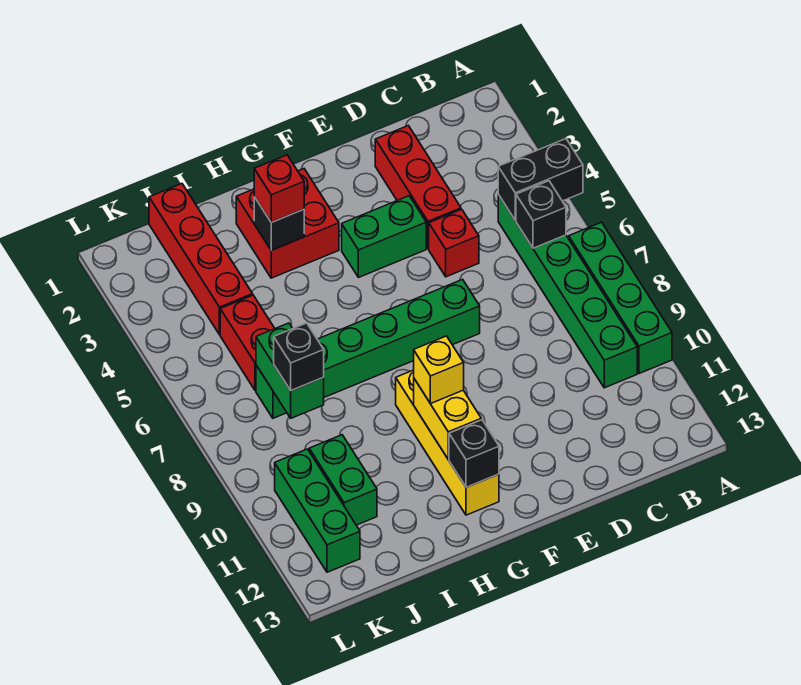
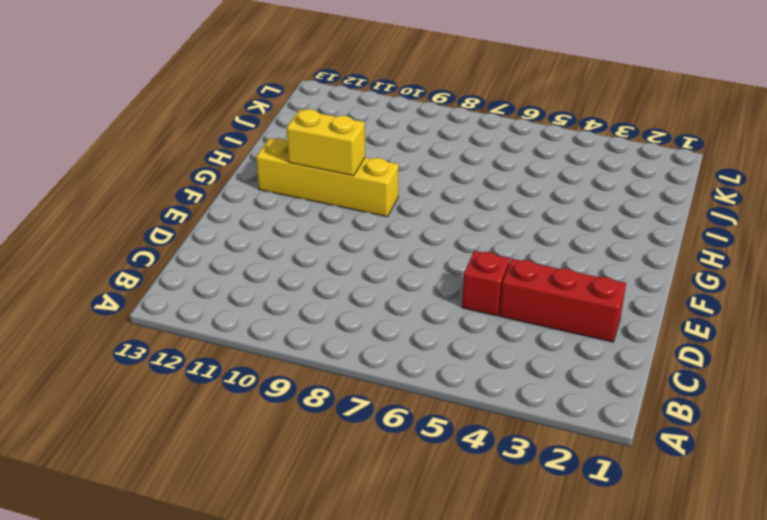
none -> green brick A7:A10 level 1
none -> green brick B5:B10 level 1
none -> green brick E4:F4 level 1

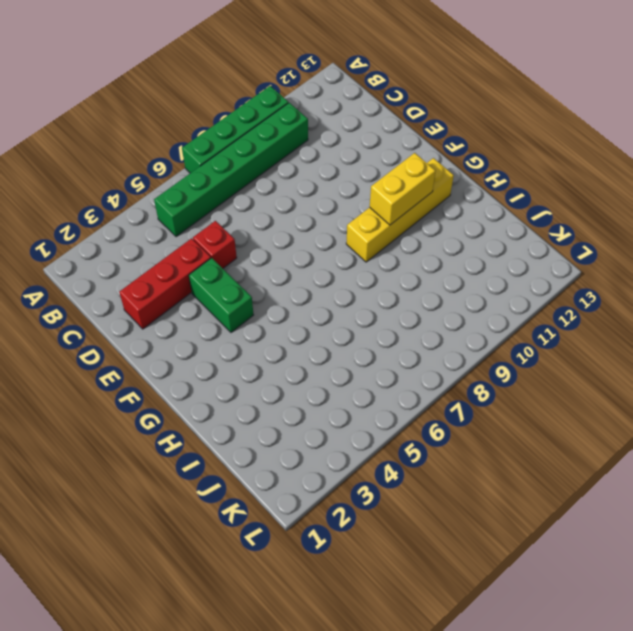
none -> green brick E7:J7 level 1
none -> red brick G2:H3 level 1
none -> red brick J1:J4 level 1

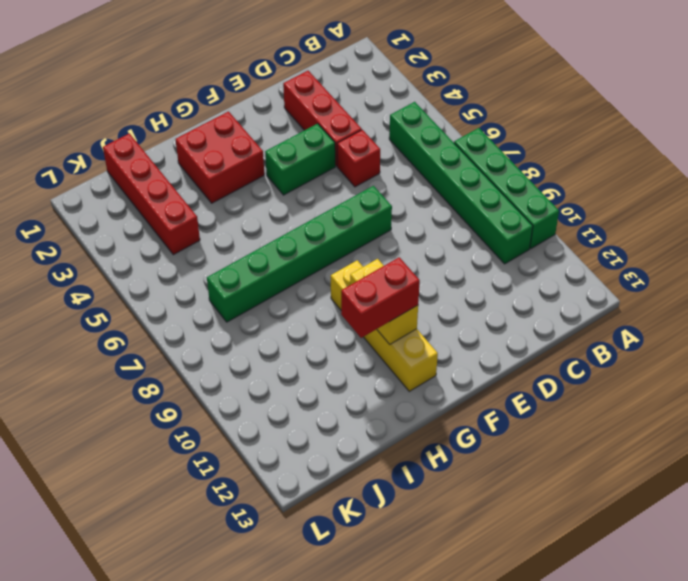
red brick G11:H11 level 3 -> red brick J5:J6 level 1
none -> green brick J10:J11 level 1
none -> green brick K10:K12 level 1
none -> black brick A5:B5 level 2

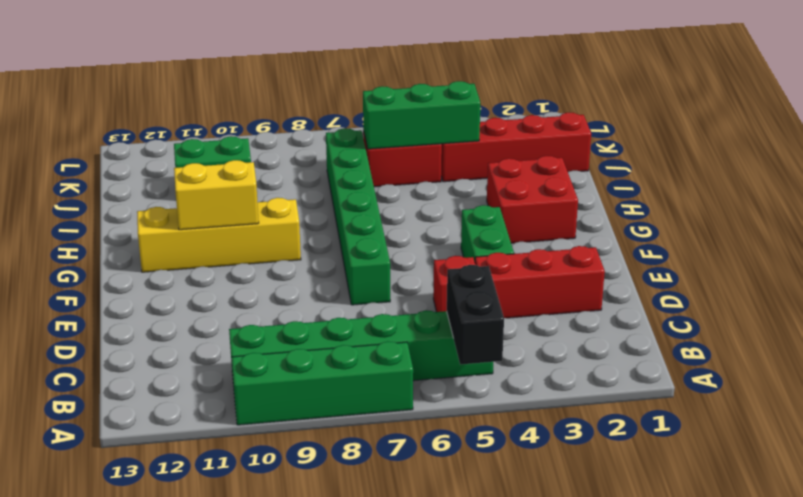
green brick J4:J6 level 2 -> green brick K10:K12 level 1
none -> black brick B6 level 2
none -> black brick G12 level 2
none -> black brick H3 level 2

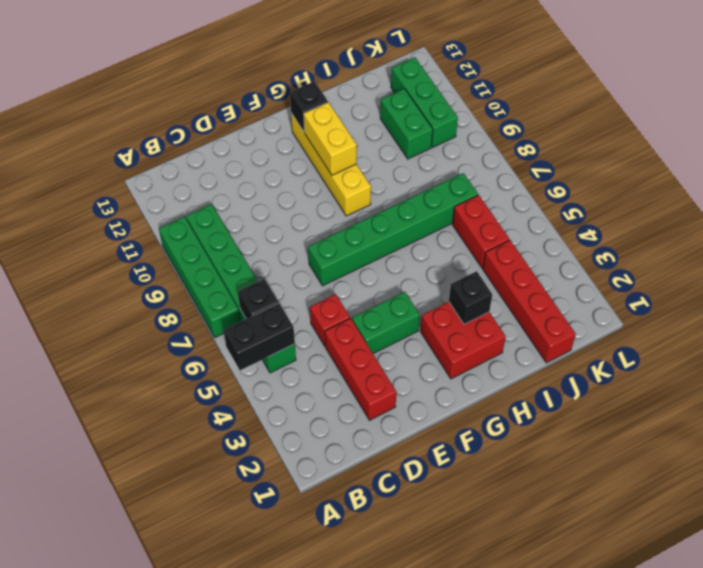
none -> green brick J7:J8 level 2
none -> yellow brick G10 level 3
none -> red brick H3 level 3

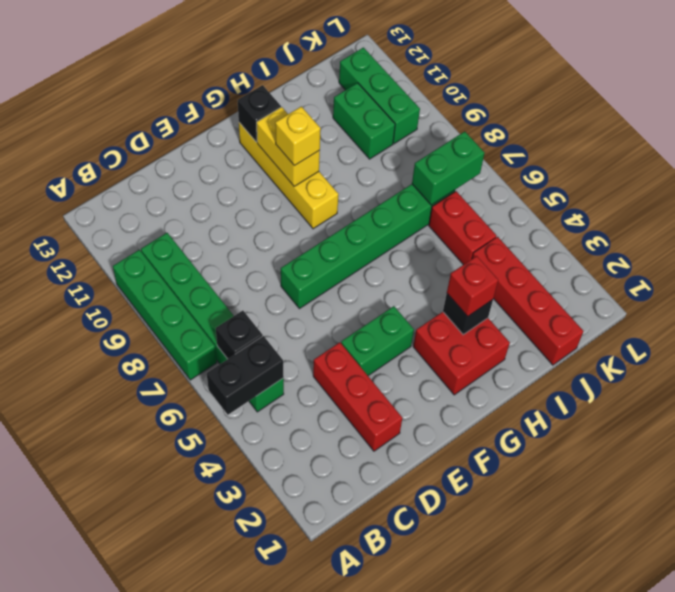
green brick J7:K7 level 2 -> green brick J7:J8 level 2
none -> red brick D5 level 1
none -> black brick J8 level 3

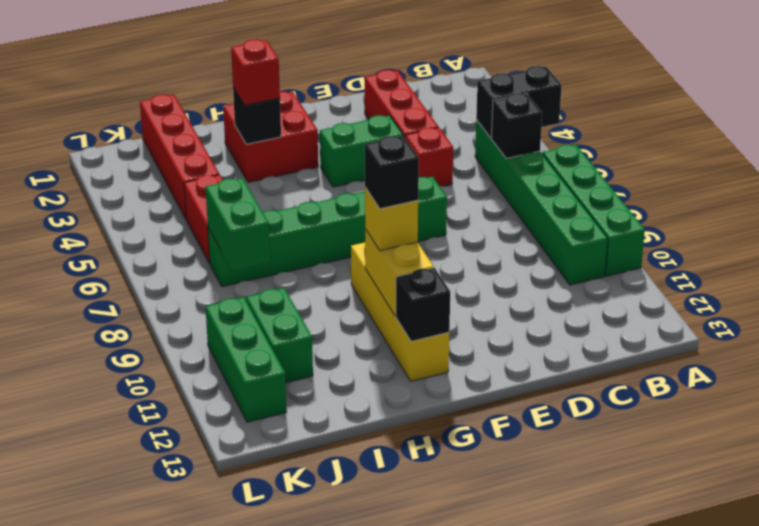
black brick G10 level 4 -> black brick J8 level 3

